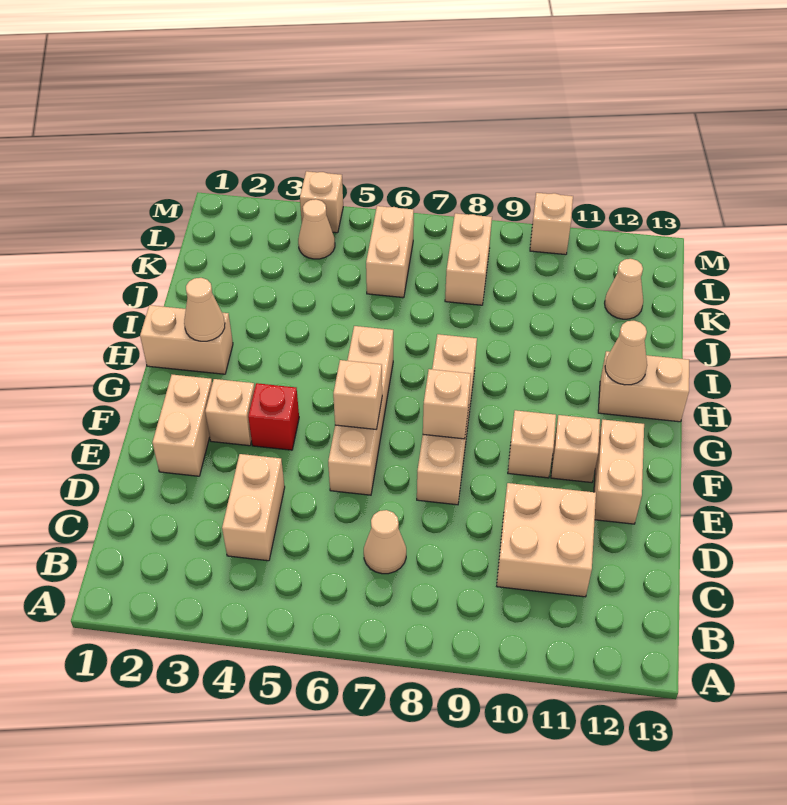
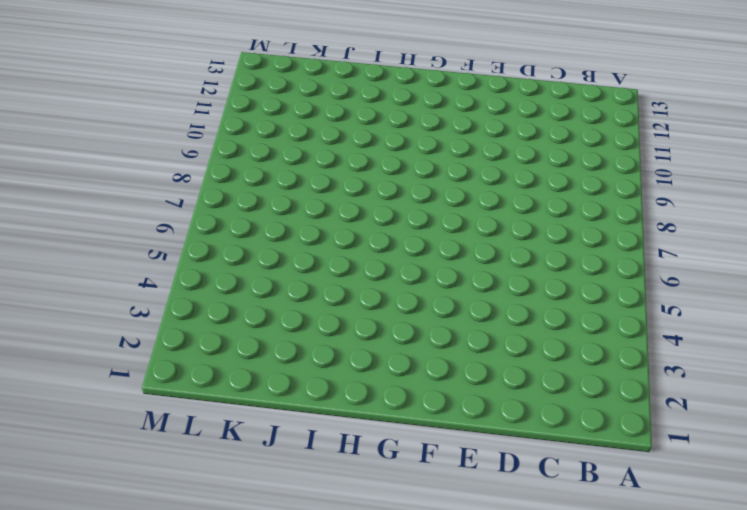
none -> tan brick C4:D4 level 1
none -> tan cone C7 level 1
none -> tan brick C10:D11 level 1

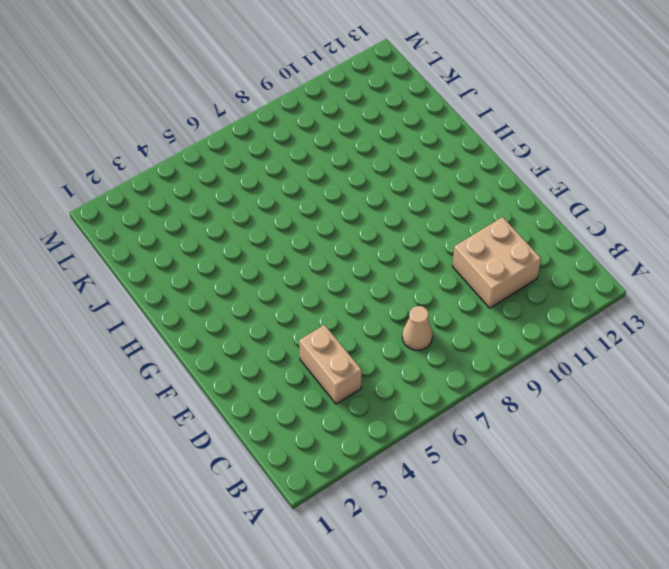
none -> tan brick E2:F2 level 1
none -> tan brick E6:H6 level 1
none -> tan brick E8:H8 level 1

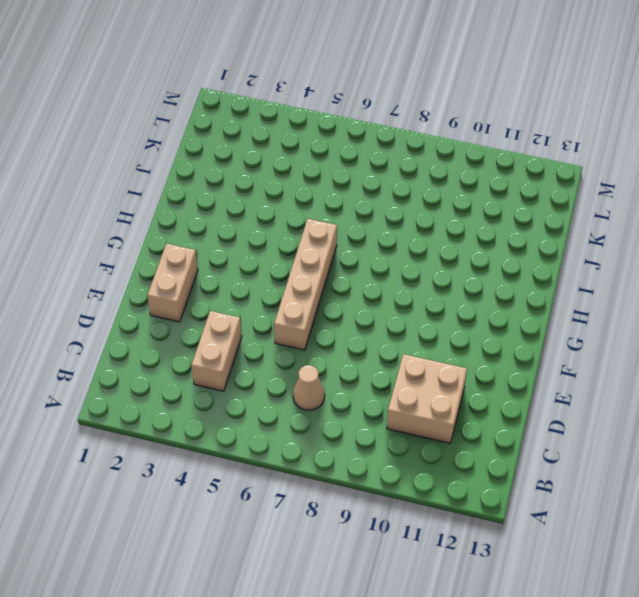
none -> tan brick E8:H8 level 1
none -> tan brick E12:F12 level 1
none -> tan brick F3 level 1

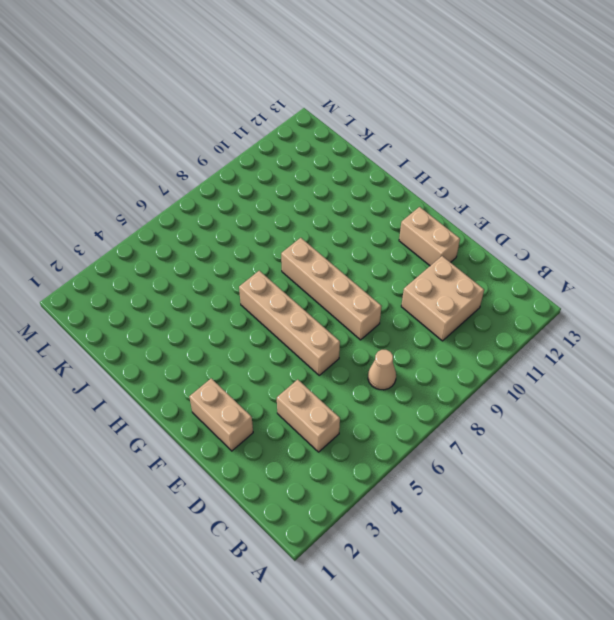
none -> tan brick F3 level 1
none -> red brick F4 level 1
none -> tan brick F10 level 1

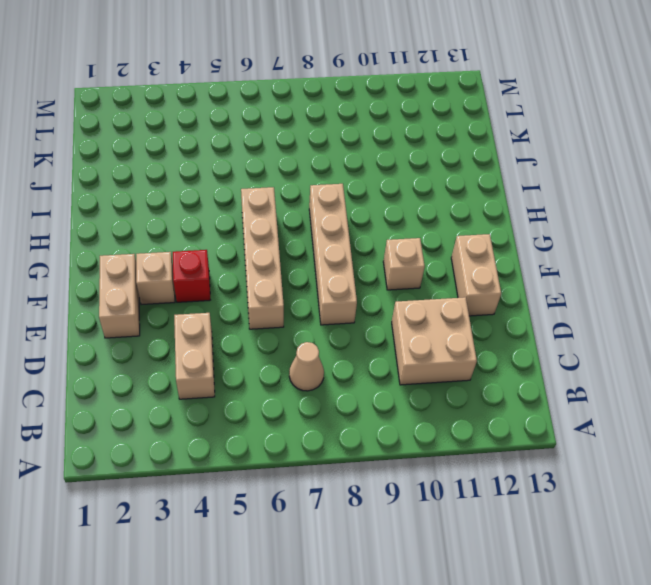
none -> tan brick F11 level 1
none -> tan brick H1:H2 level 1
none -> tan brick H12:H13 level 1

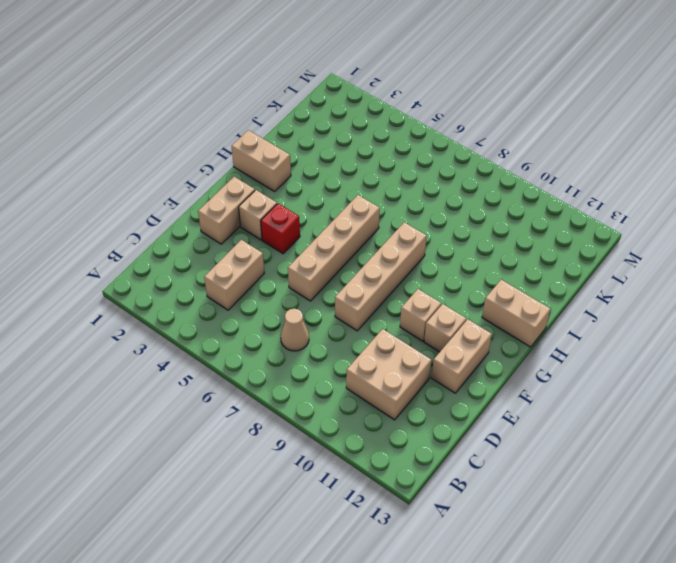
none -> tan brick K6:L6 level 1
none -> tan brick K8:L8 level 1
none -> tan cone K12 level 1

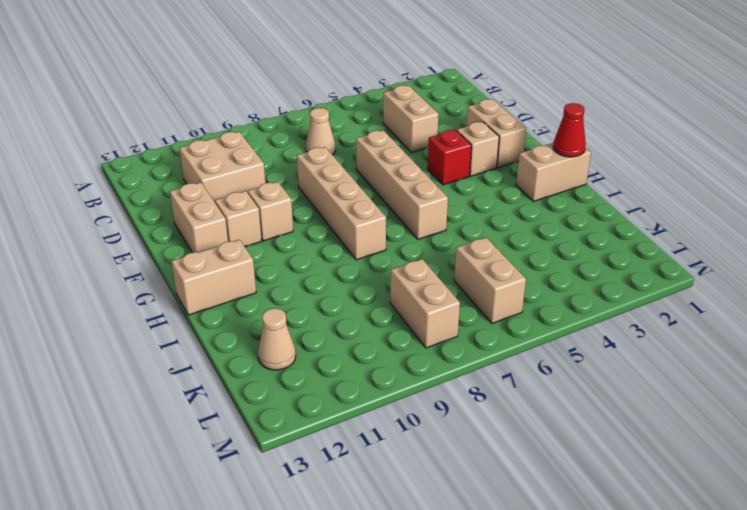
red cone H1 level 2 -> none
none -> tan cone L4 level 1
none -> tan brick M4 level 1
none -> tan brick M10 level 1

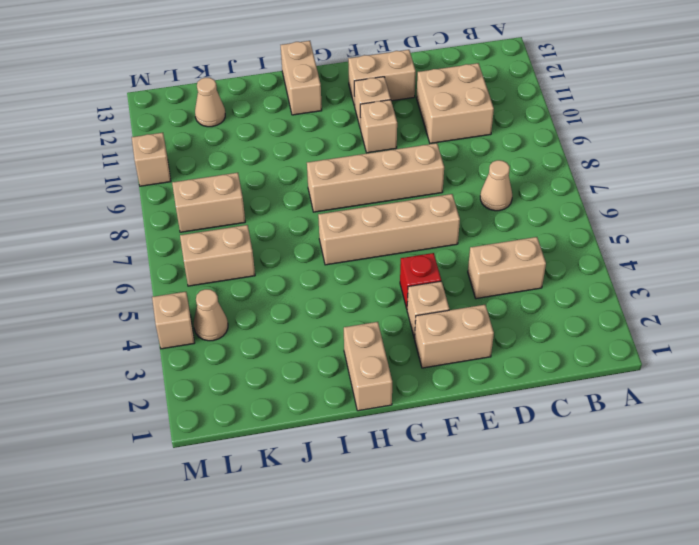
none -> tan brick F6 level 2
none -> tan brick F8 level 2
none -> tan cone H2 level 2

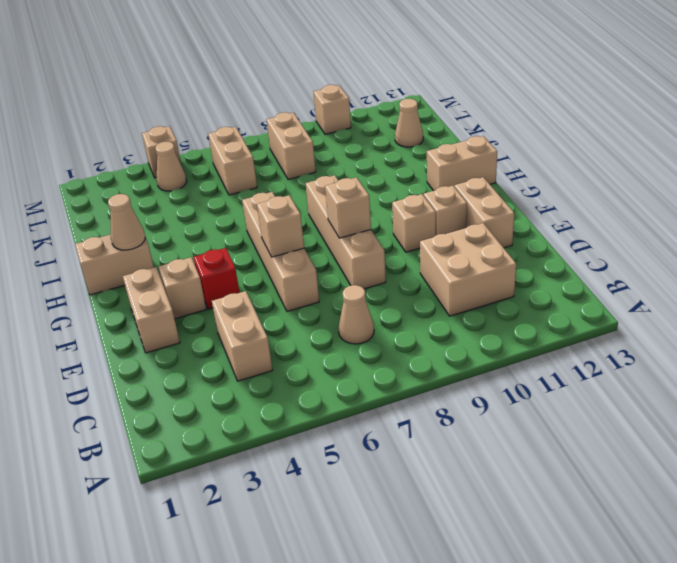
none -> tan cone H12 level 2

